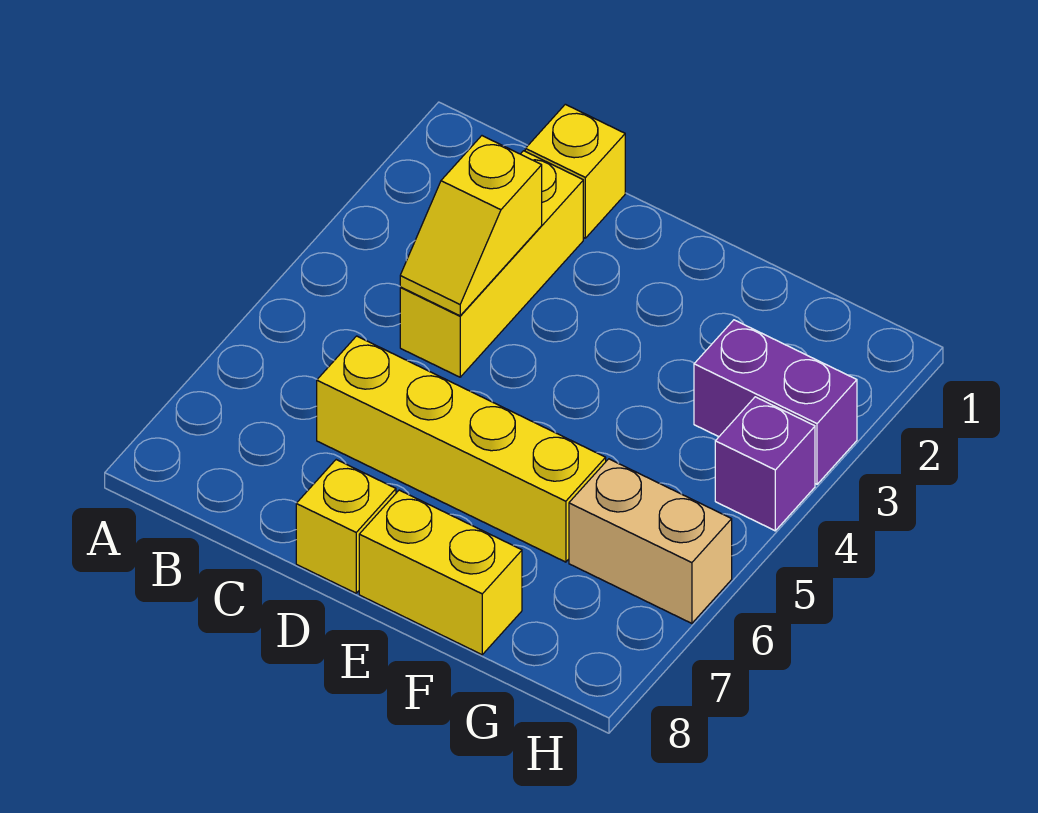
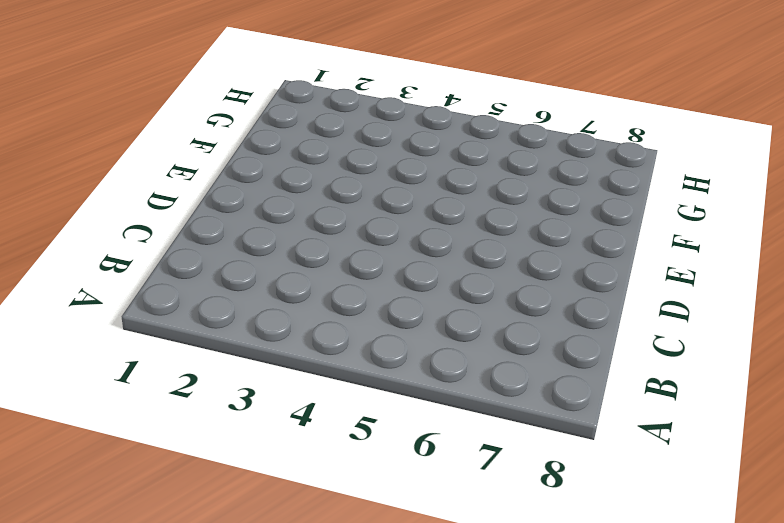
none -> yellow brick C1 level 1
none -> yellow brick C2:C4 level 1

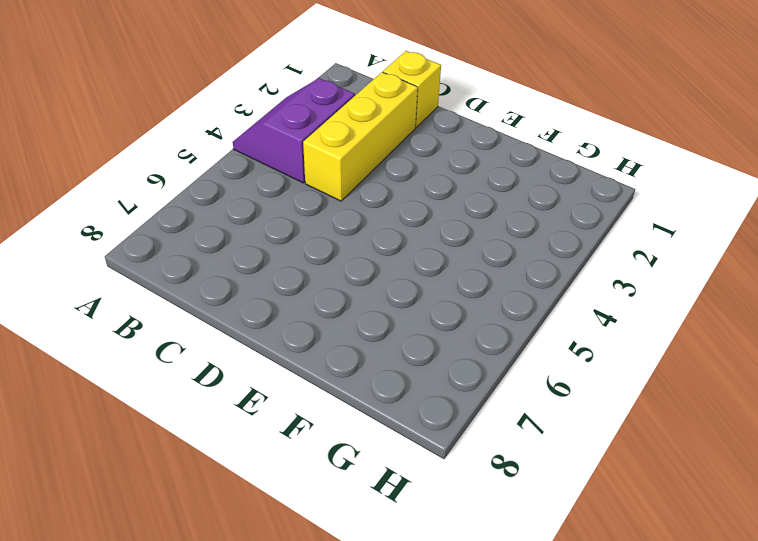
purple slope A3:B4 level 1 top B -> none
none -> yellow brick C6:F6 level 1
none -> yellow brick D8 level 1

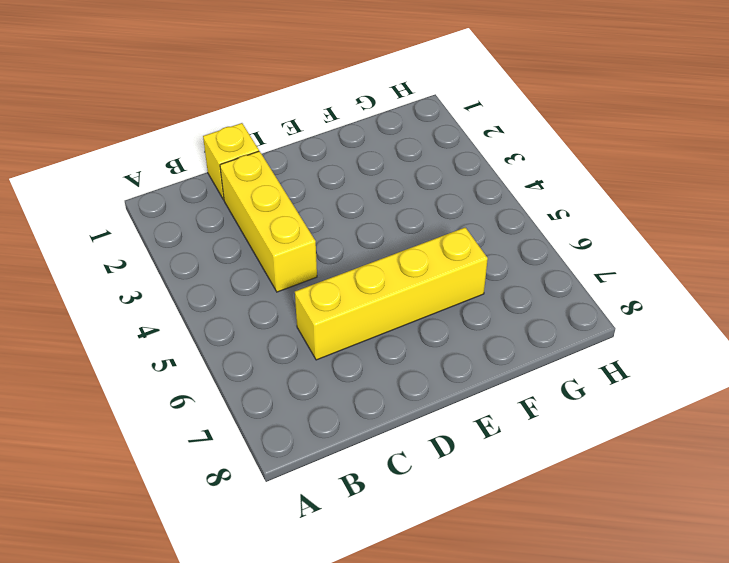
none -> yellow brick D8 level 1
none -> yellow brick E8:F8 level 1

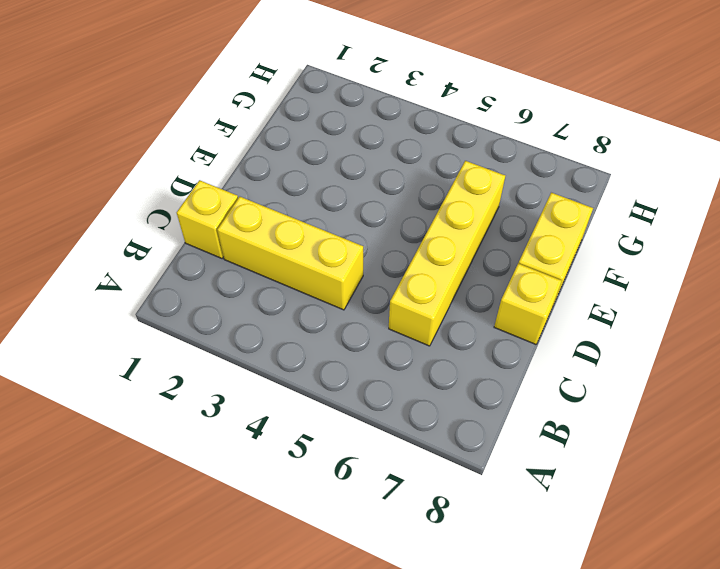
none -> purple brick G3:H3 level 1
none -> tan brick G6:H6 level 1

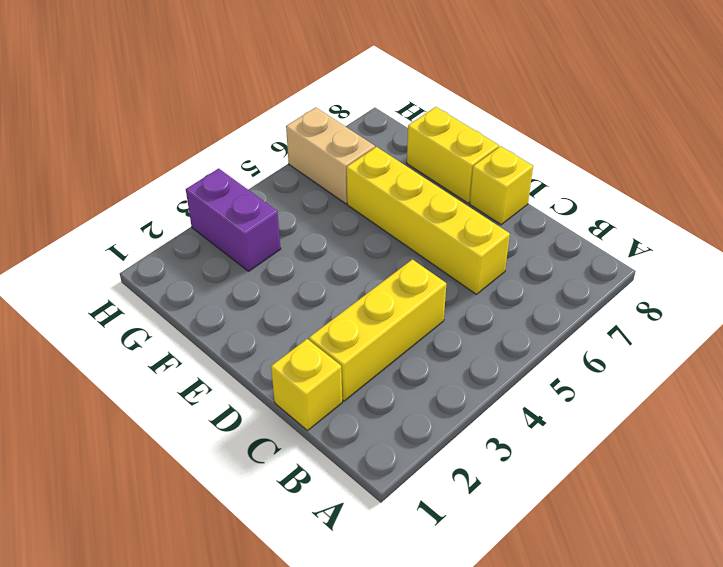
none -> purple brick H4 level 1
none -> yellow slope C3:C4 level 2 top 3

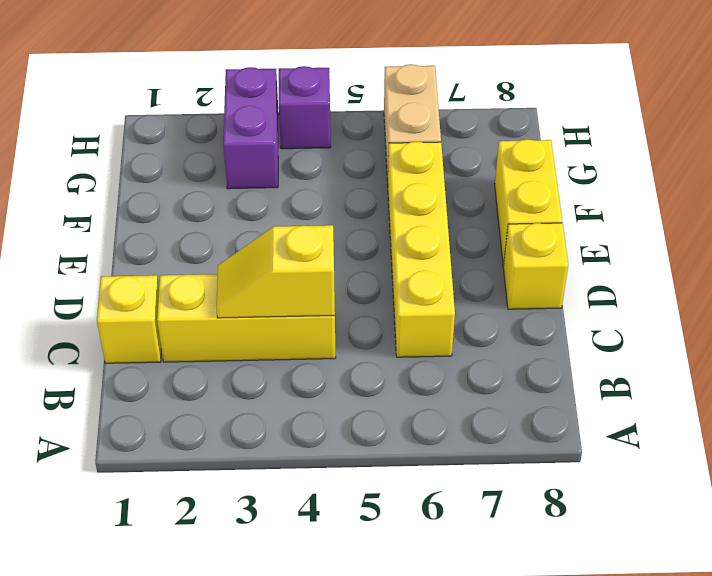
yellow slope C3:C4 level 2 top 4 -> yellow slope C3:C4 level 2 top 3

